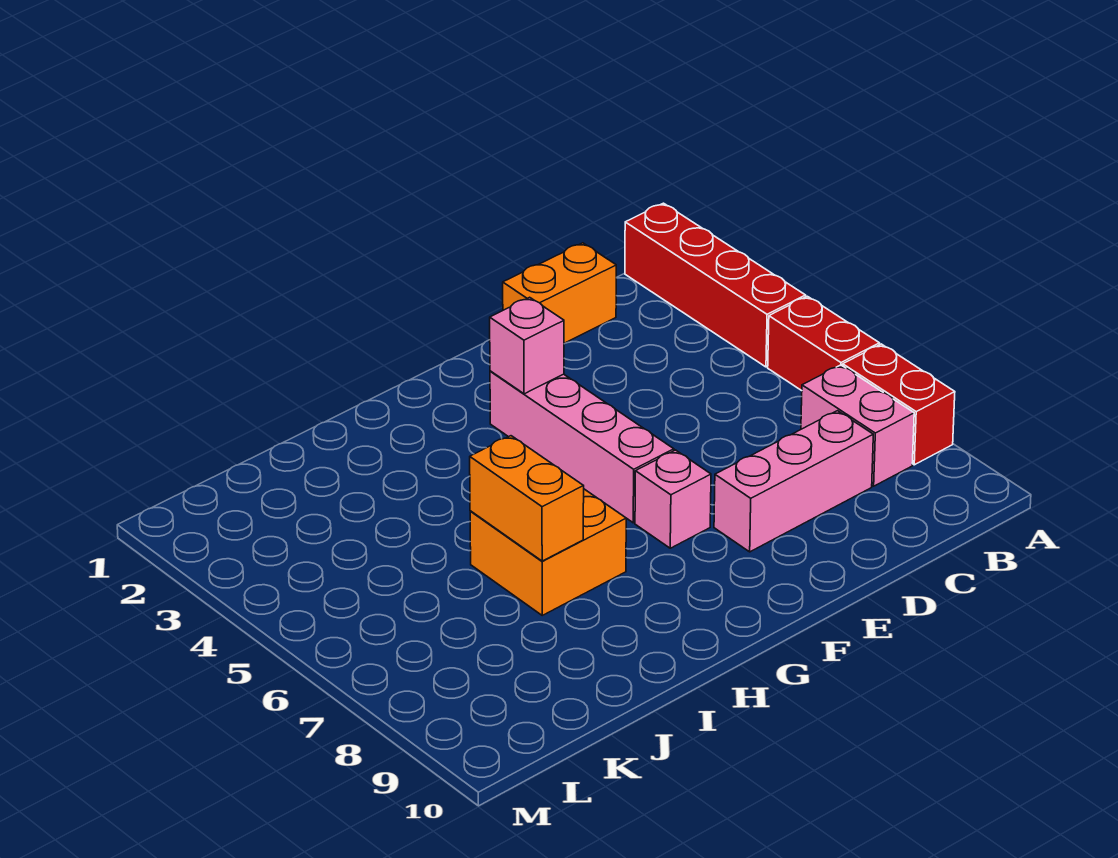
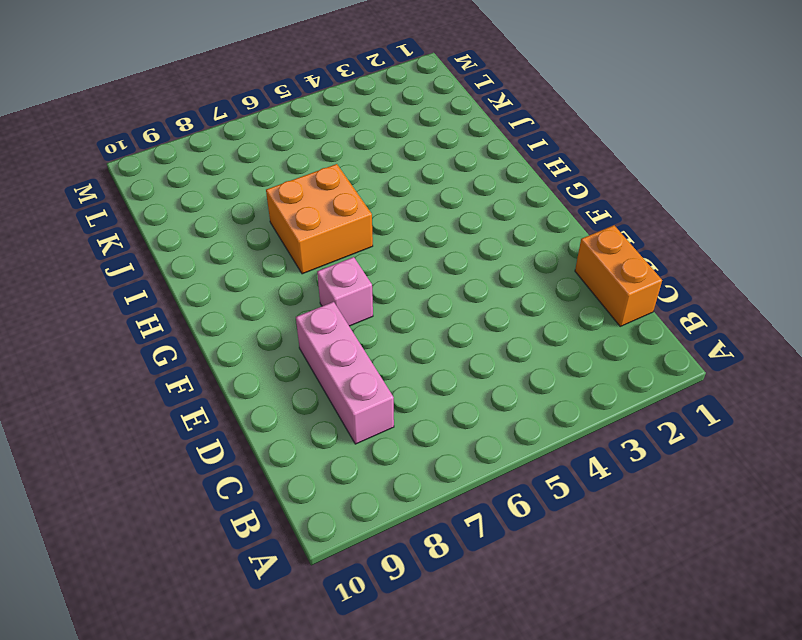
none -> red brick A1:A4 level 1
none -> red brick A5:A6 level 1

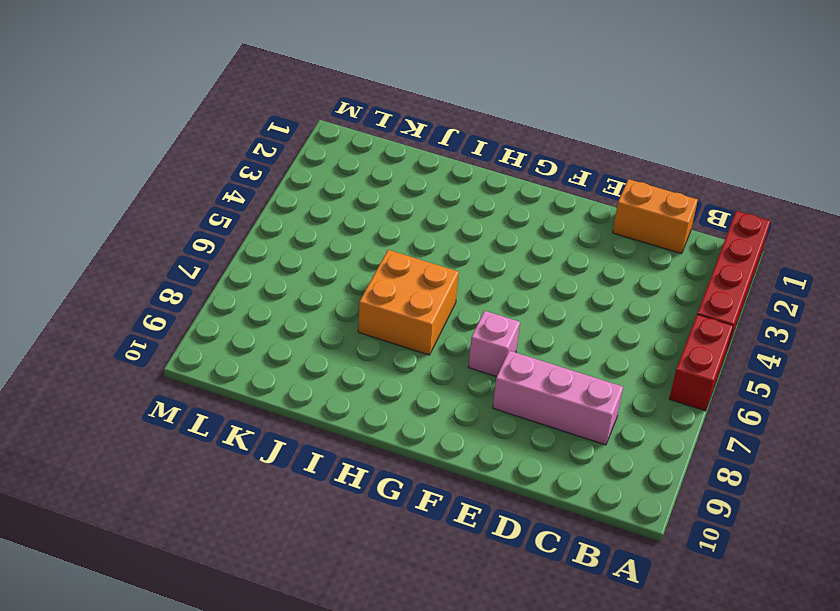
none -> red brick A7:A8 level 1
none -> pink brick B7:B8 level 1

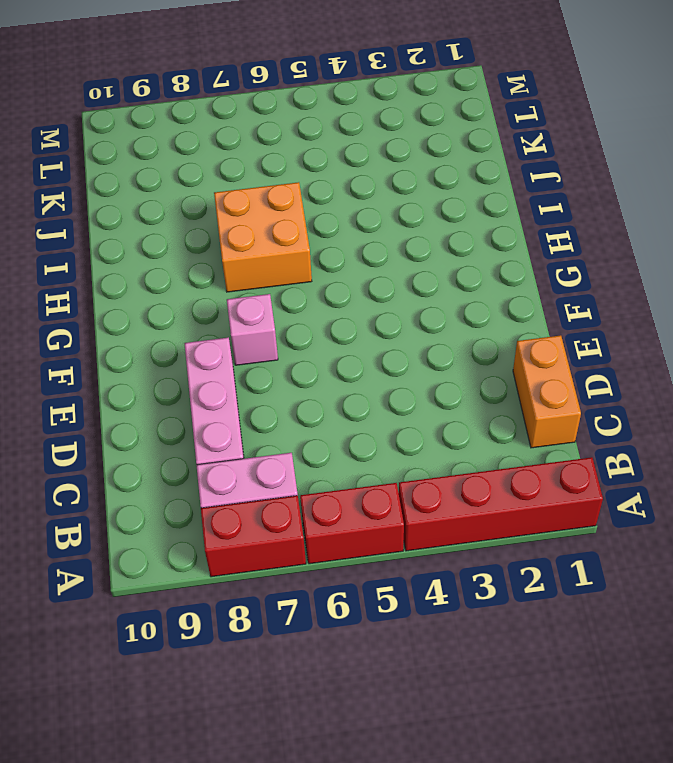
none -> pink brick F3:F6 level 1
none -> pink brick F3 level 2

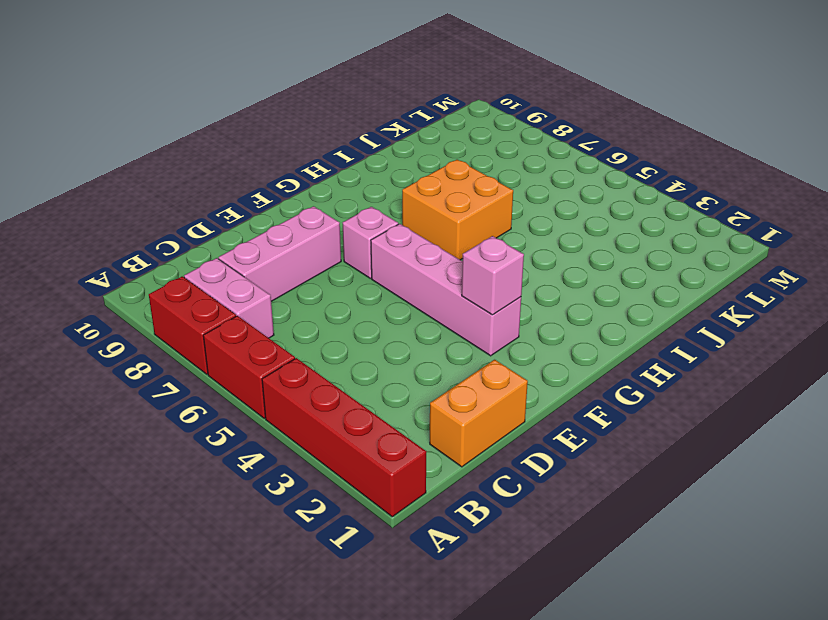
none -> orange brick I6:I7 level 2

